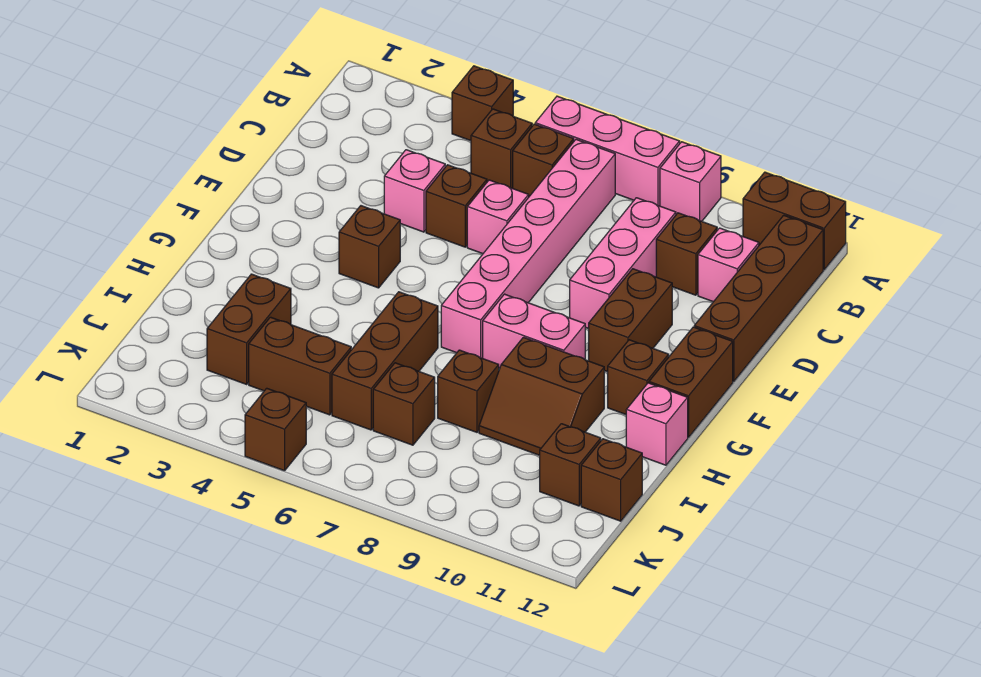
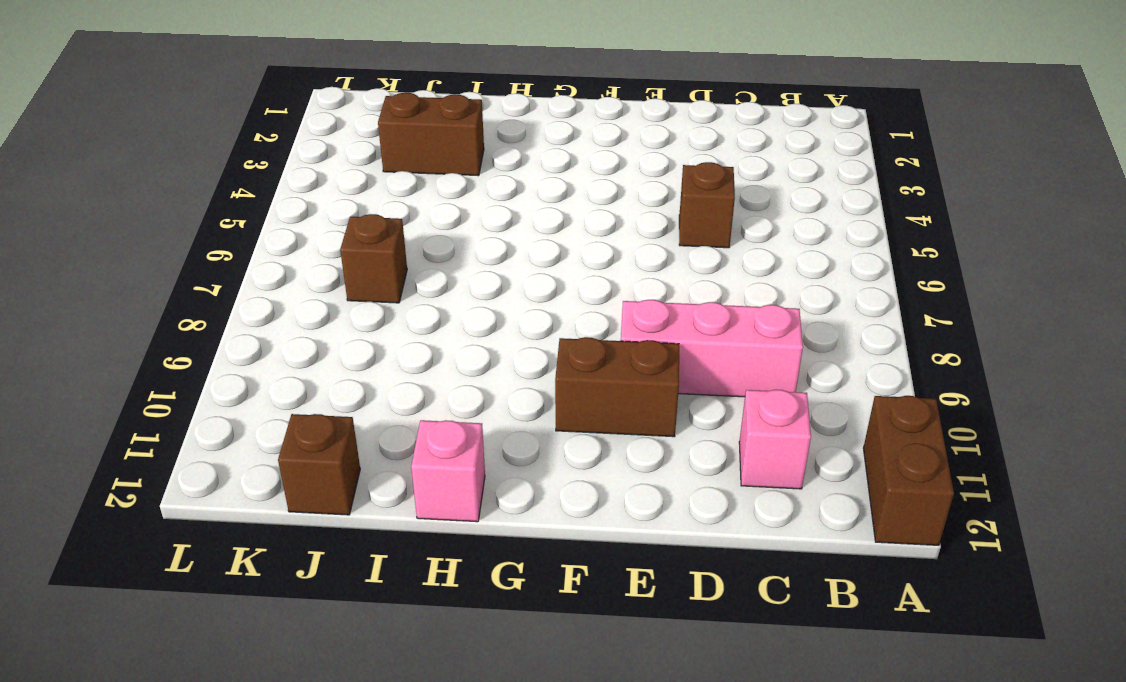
none -> brown brick A4 level 1
none -> pink brick A6:A8 level 1
none -> pink brick A9 level 1

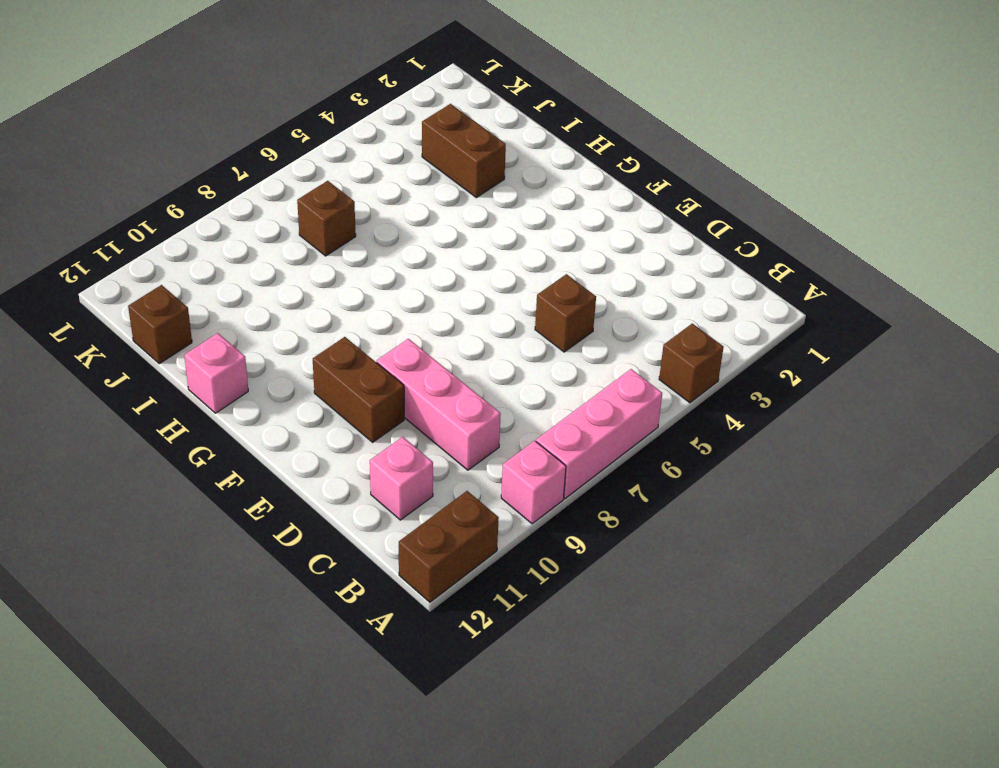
none -> brown brick B5 level 1
none -> brown brick B6 level 1
none -> pink brick B7:G7 level 1

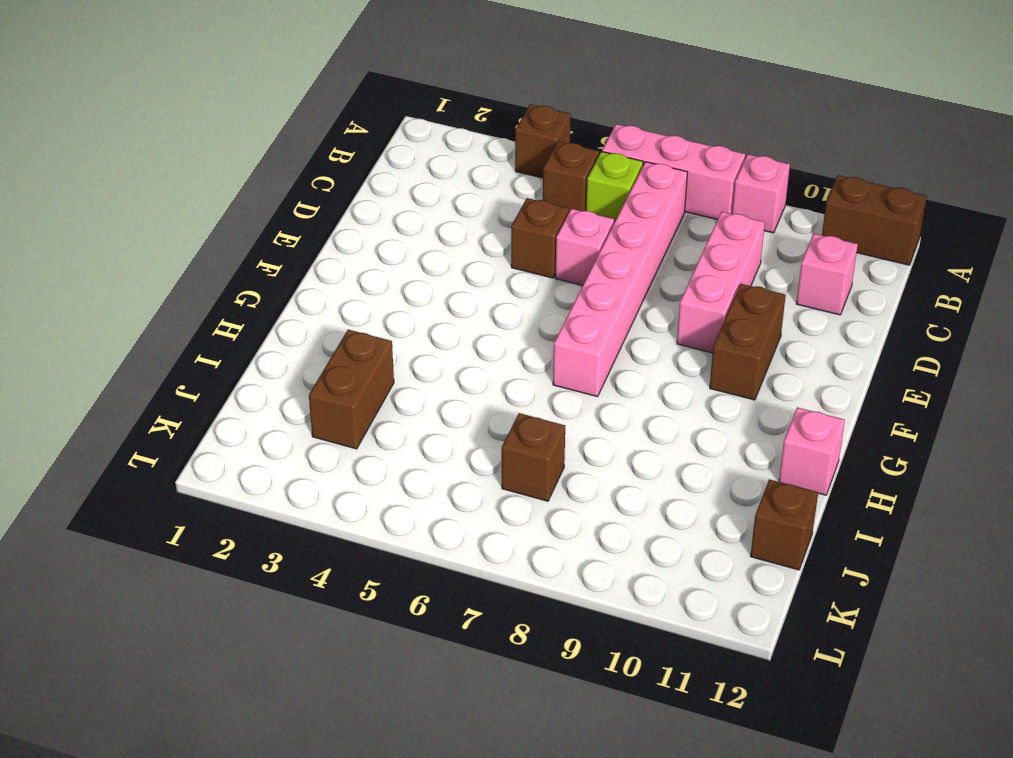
lime brick B6 level 1 -> brown brick B6 level 1
none -> brown brick B12:E12 level 1
none -> brown brick C10 level 1
none -> pink brick D4 level 1

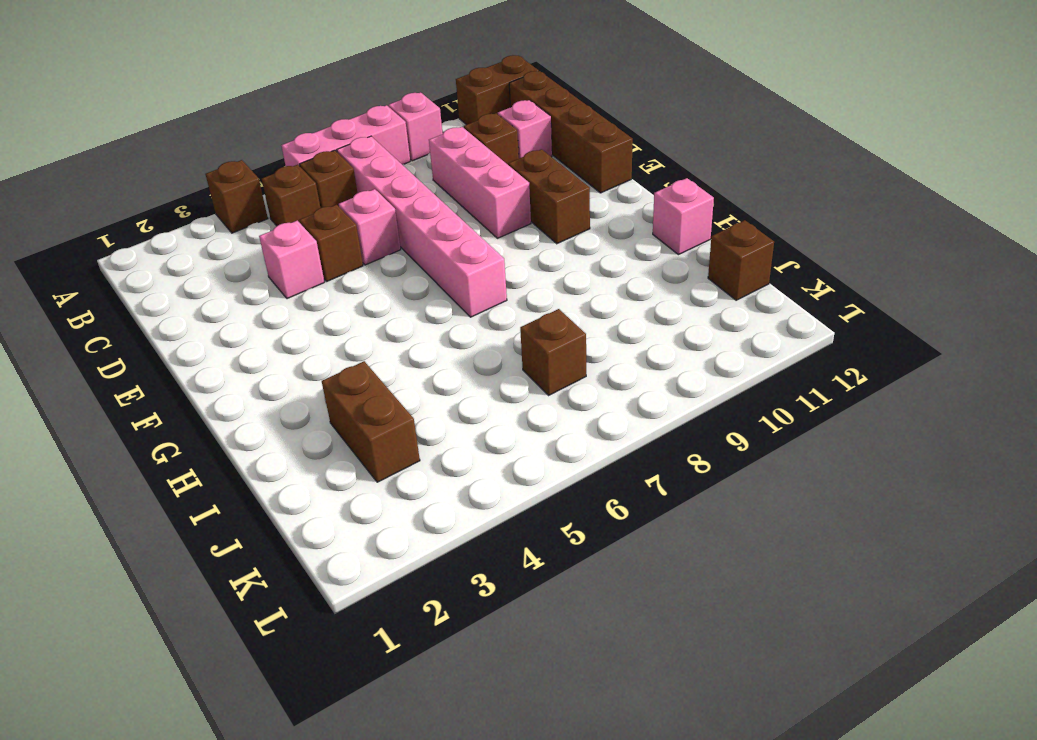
none -> brown brick F4 level 1
none -> brown brick F12:G12 level 1
none -> pink brick G8:G9 level 1

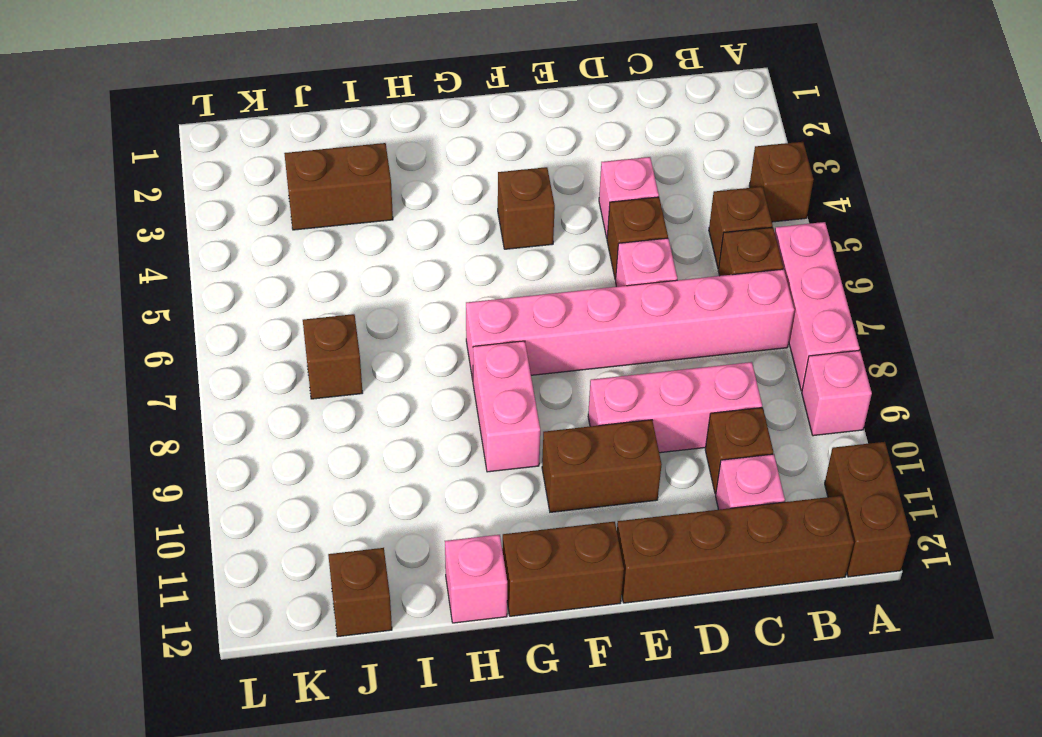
none -> brown brick G11 level 1
none -> brown brick H6:J6 level 1
none -> brown slope H9:I10 level 1 top H

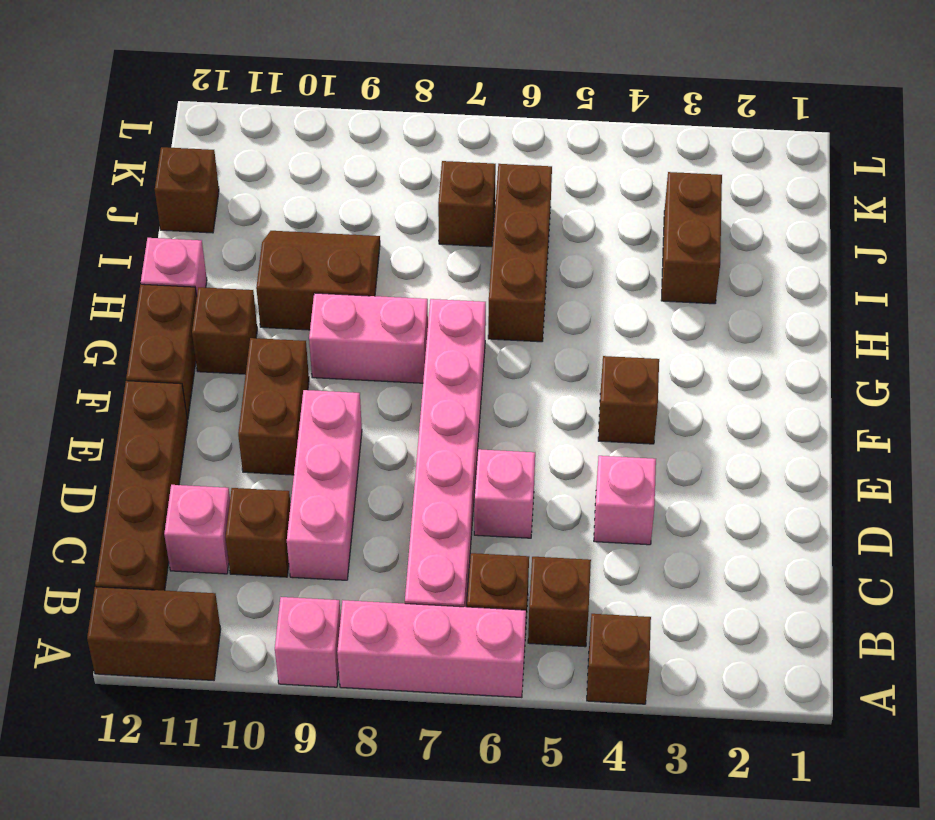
none -> brown brick D5 level 1
none -> brown brick I8 level 1
none -> brown brick J4:J5 level 1

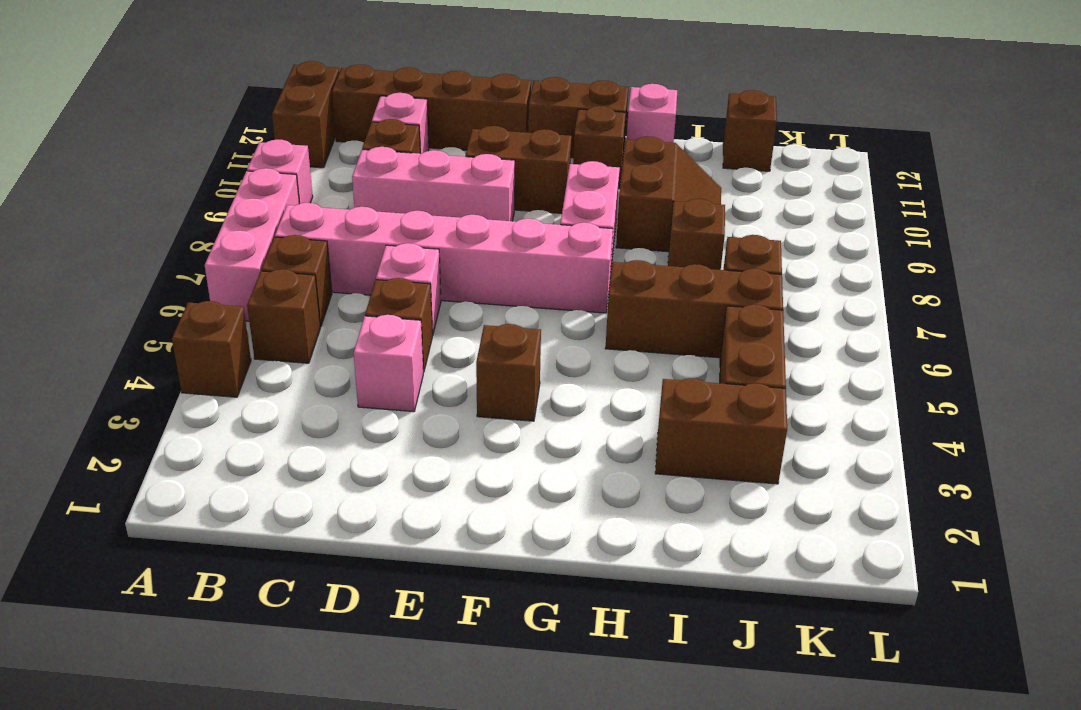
none -> brown brick J11 level 1
none -> brown brick L5 level 1

